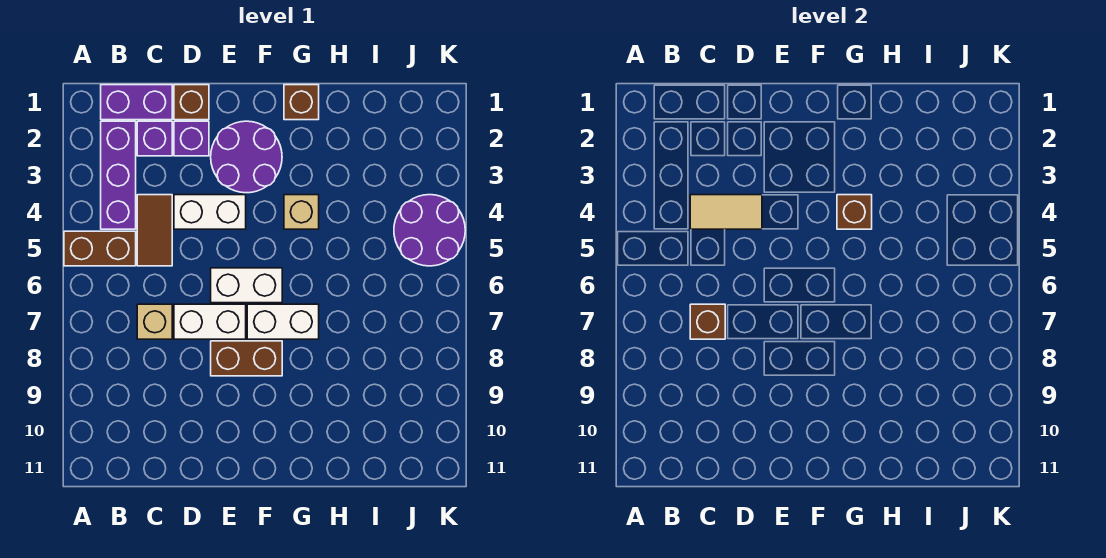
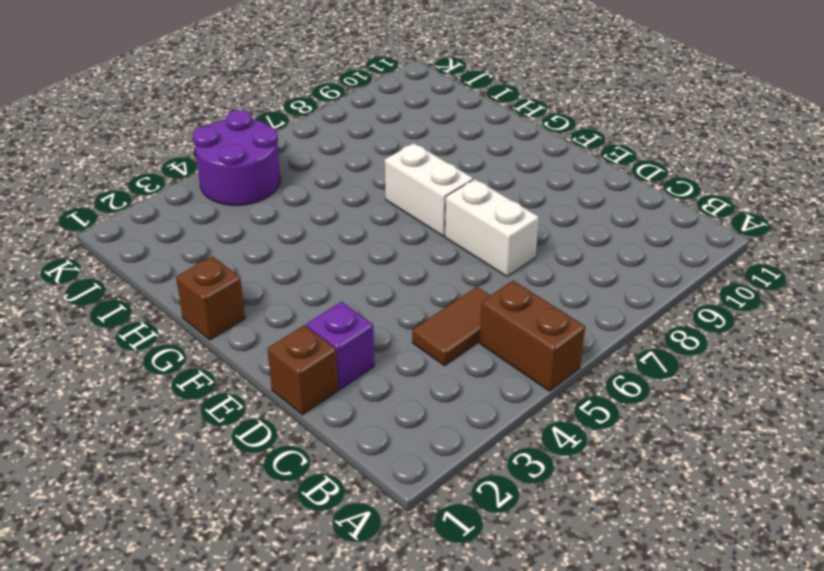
none -> purple brick B1:C1 level 1
none -> purple brick B2:B4 level 1
none -> purple brick C2 level 1

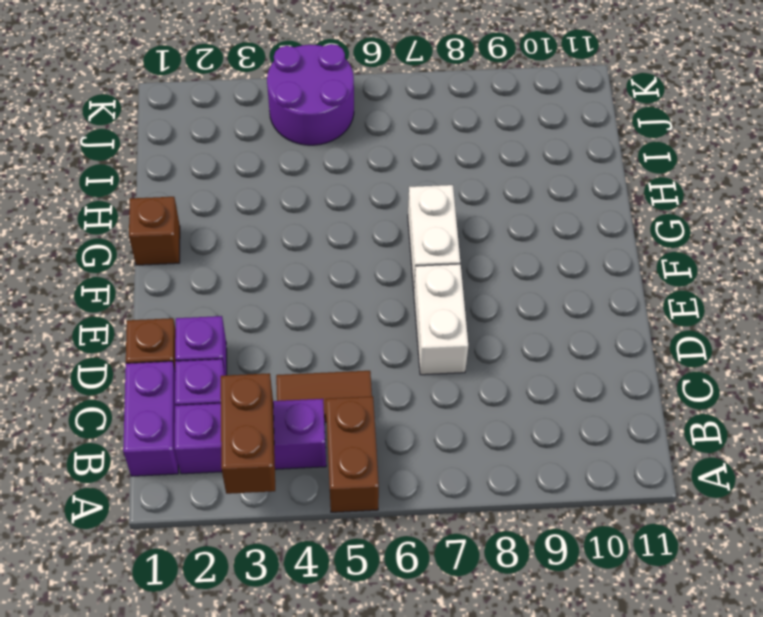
brown brick A3:B3 level 2 -> brown brick E8:F8 level 1
none -> tan brick C7 level 1
none -> white brick D4:E4 level 1
none -> purple round brick E2:F3 level 1

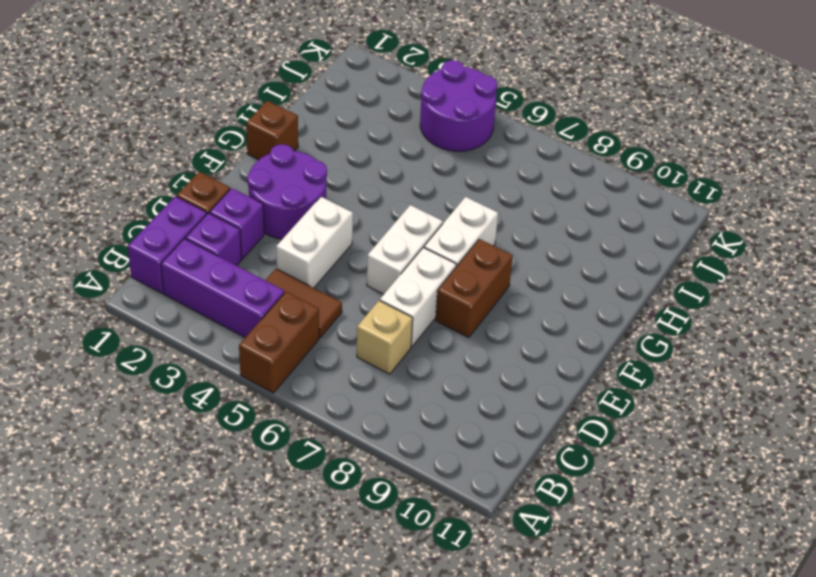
none -> tan brick G4 level 1
none -> tan tile C4:D4 level 2
none -> brown brick C7 level 2

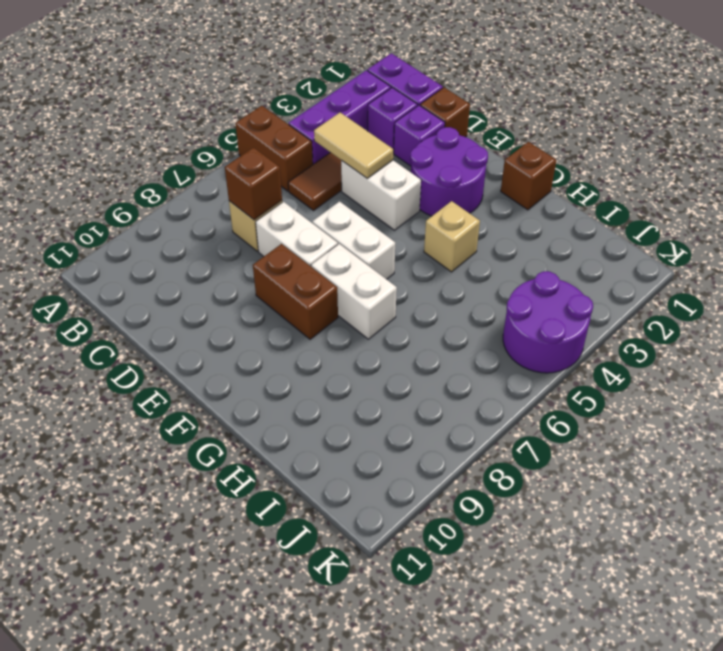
none -> brown brick G4 level 2

